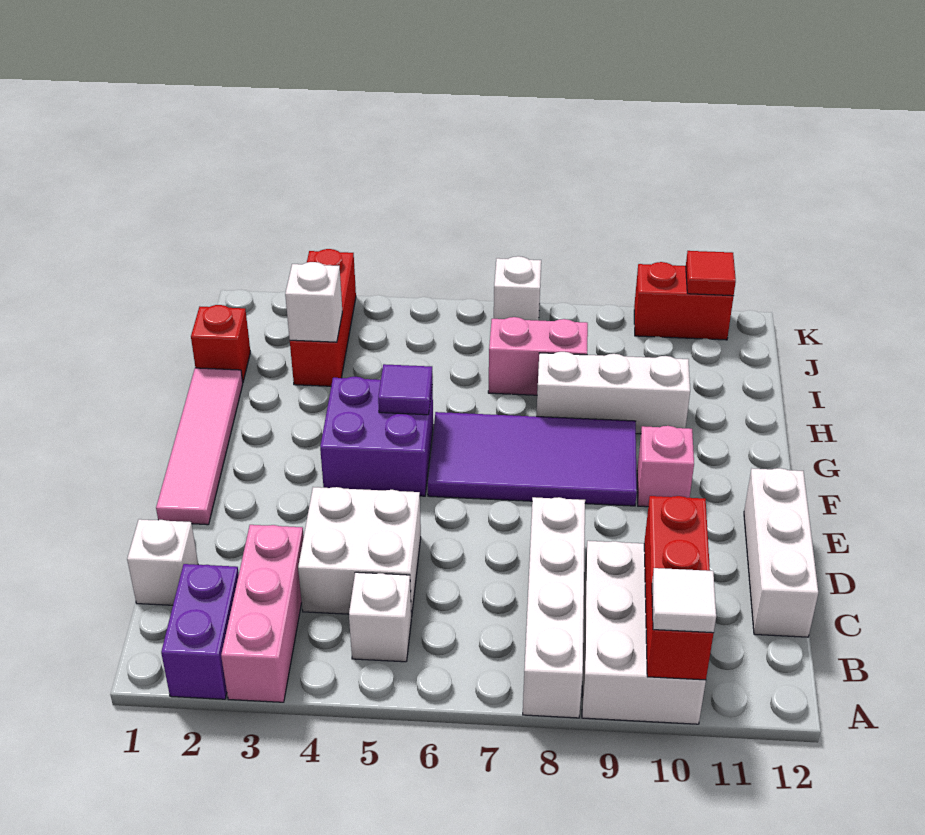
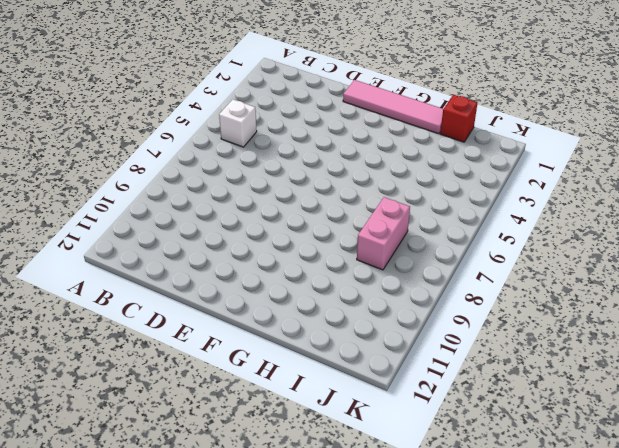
none -> purple brick A2:B2 level 1
none -> pink brick A3:C3 level 1
none -> white brick A8:D8 level 1

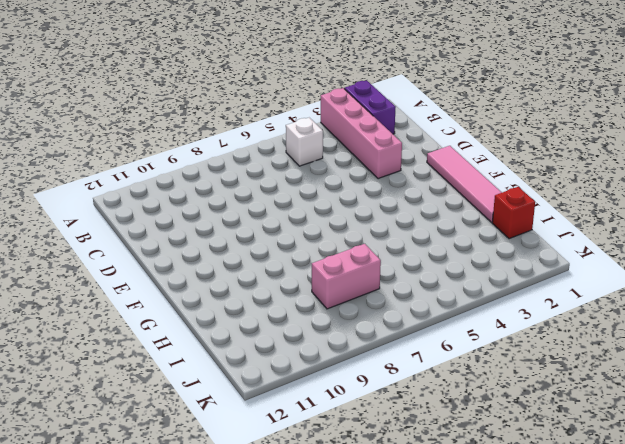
pink brick A3:D3 level 1 -> pink brick A3:C3 level 1
none -> white brick A8:D8 level 1
none -> white brick A9:C10 level 1
none -> white brick C1 level 1

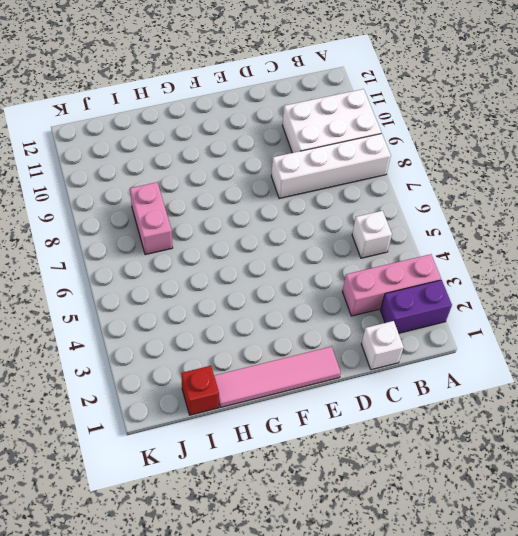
none -> white brick C4:D5 level 1
none -> white brick C12:E12 level 1
none -> purple brick F4:G5 level 1

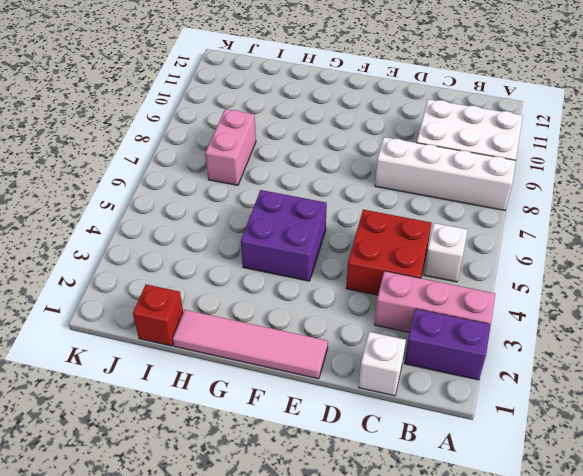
red brick C4:D5 level 1 -> white brick C4:D5 level 1
none -> white brick C12:E12 level 1
none -> purple tile F6:G9 level 1
none -> pink brick F10 level 1

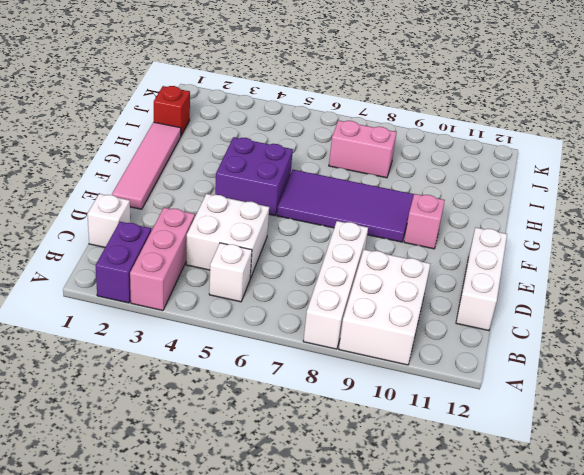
none -> white brick H8:H10 level 1
none -> red brick I3:K3 level 1
none -> white brick K7 level 1

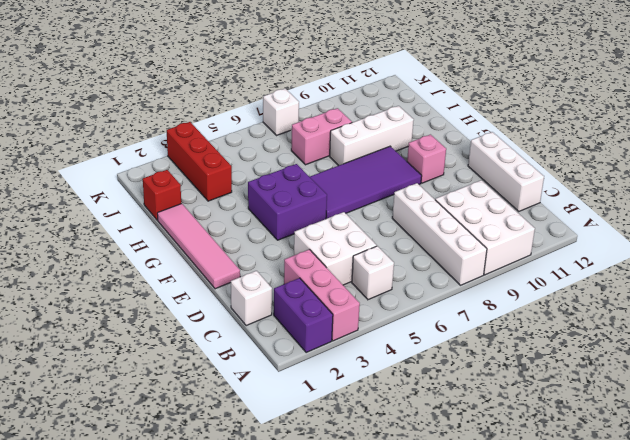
none -> red brick K10:K11 level 1
none -> red brick A10:C10 level 2
none -> purple tile G5 level 2

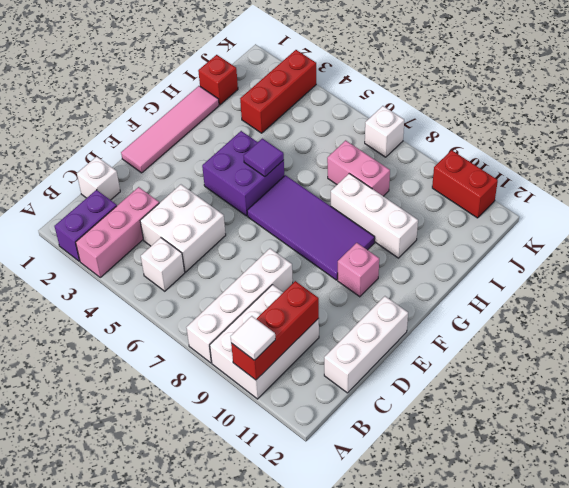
none -> white brick I3 level 2
none -> red tile K11 level 2

